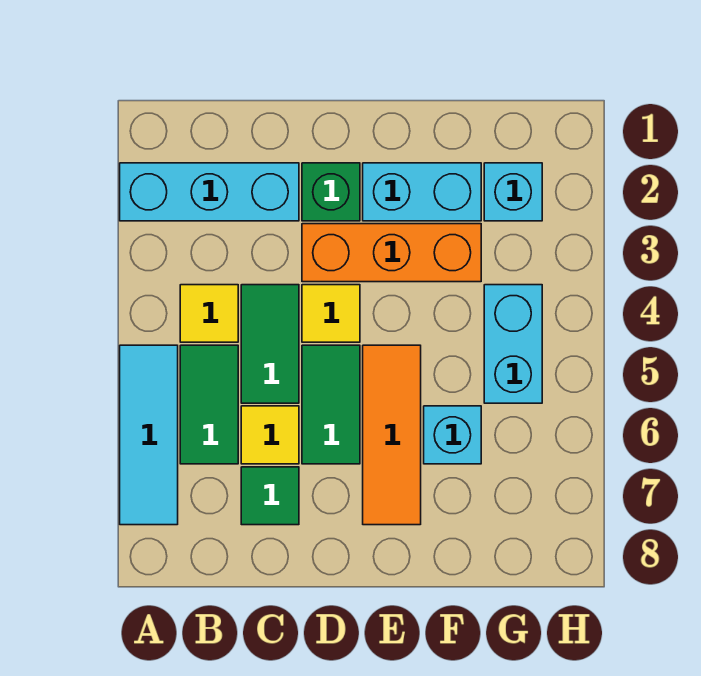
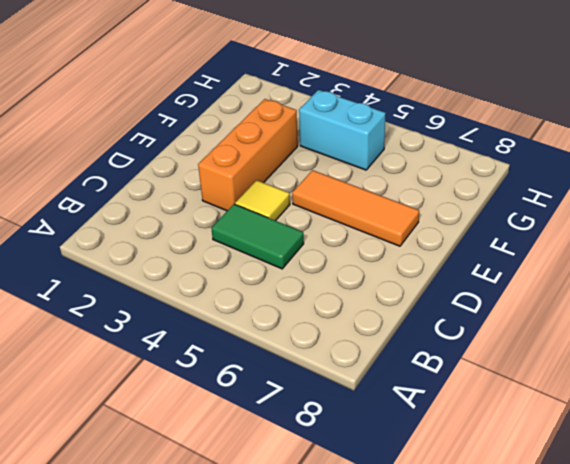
none -> cyan brick A2:C2 level 1
none -> cyan tile A5:A7 level 1
none -> yellow tile B4 level 1

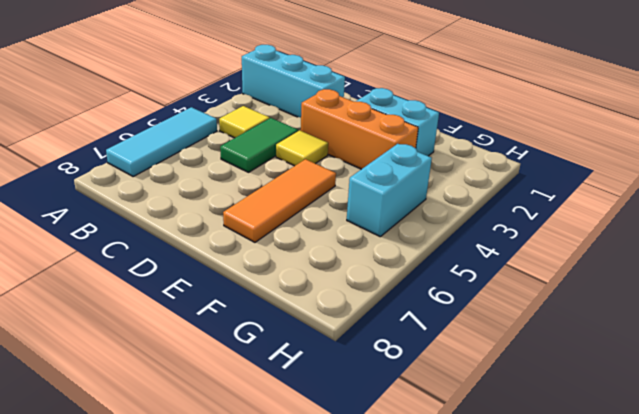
none -> green tile B5:B6 level 1
none -> yellow tile C6 level 1
none -> green tile C7 level 1

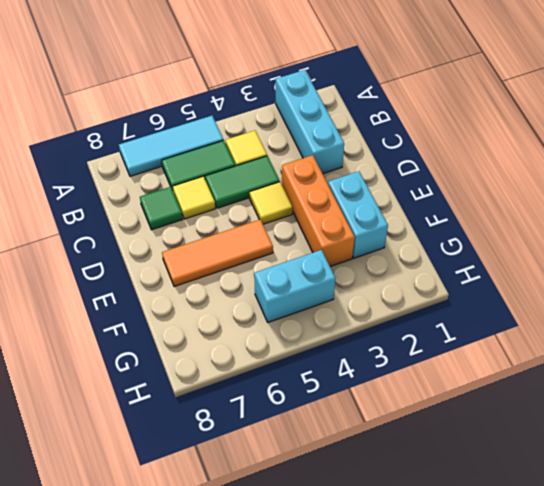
none -> green brick D2 level 1
none -> green tile D5:D6 level 1
none -> cyan brick F6 level 1

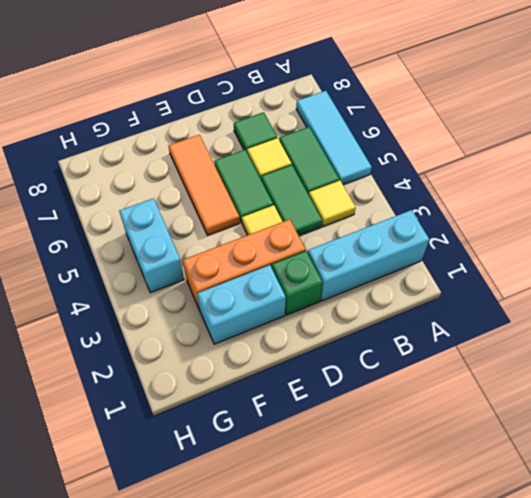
none -> cyan brick F6 level 1
none -> cyan brick G2 level 1

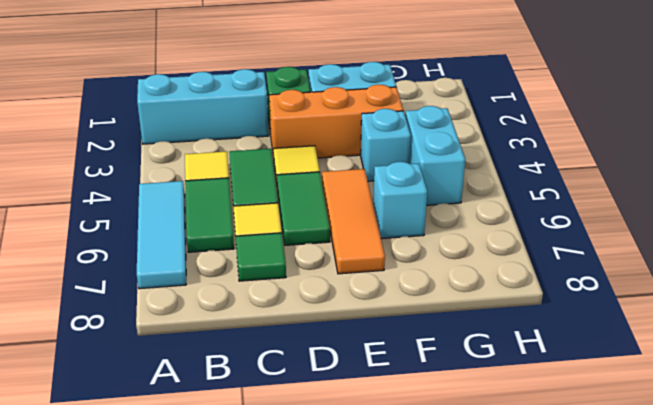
cyan brick F4 level 1 -> cyan brick G2 level 1

